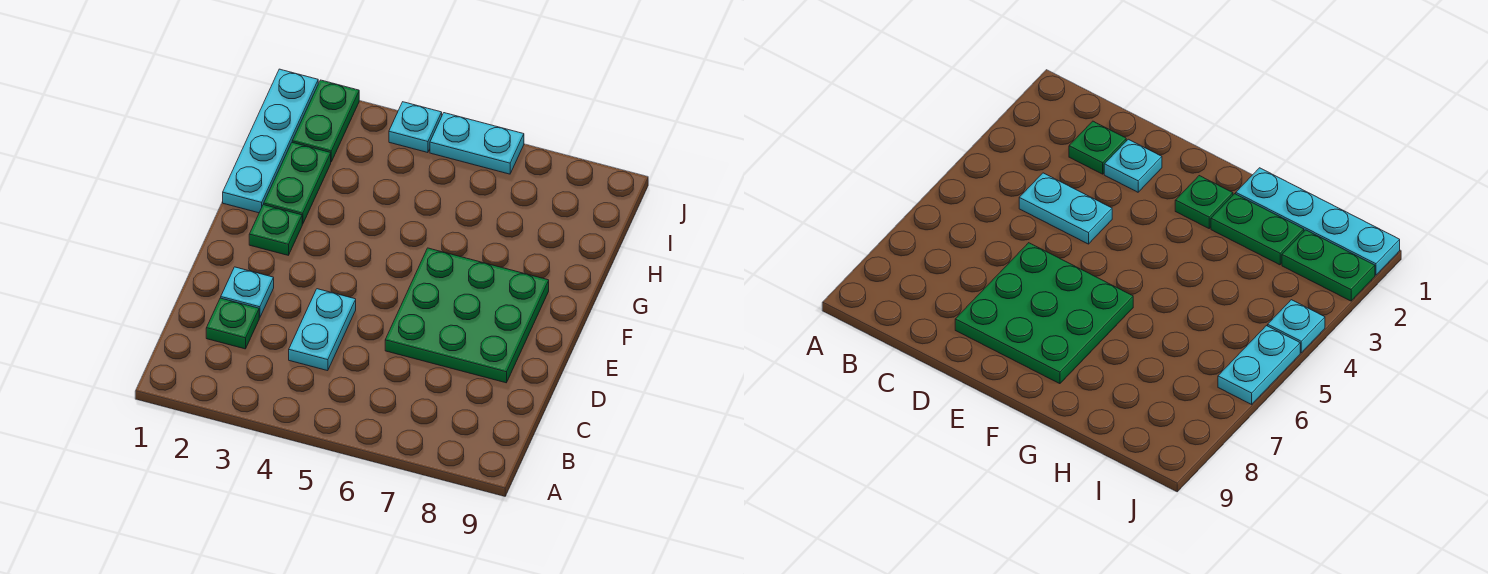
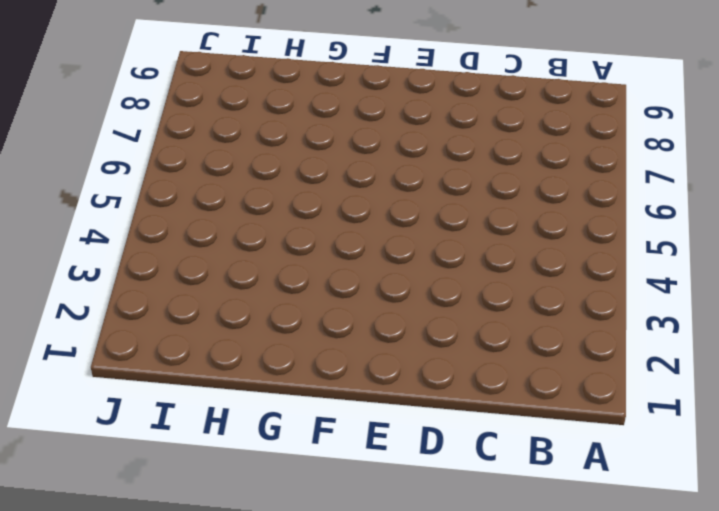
none -> green plate C2 level 1
none -> cyan plate C4:D4 level 1

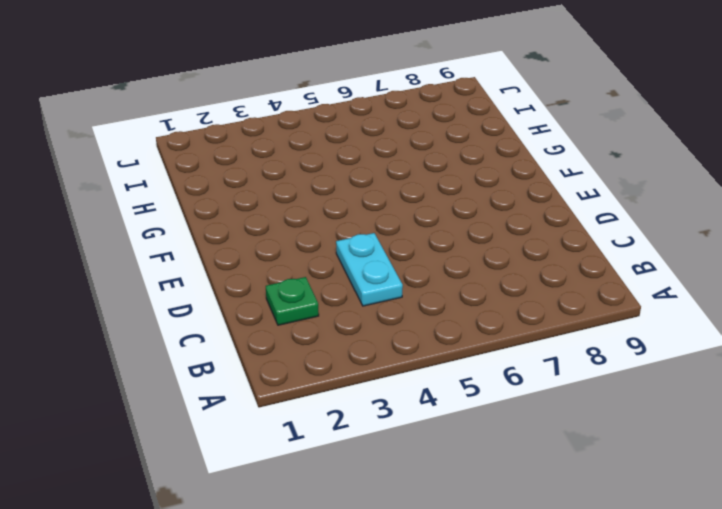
none -> cyan plate D2 level 1
none -> green plate D6:F8 level 1

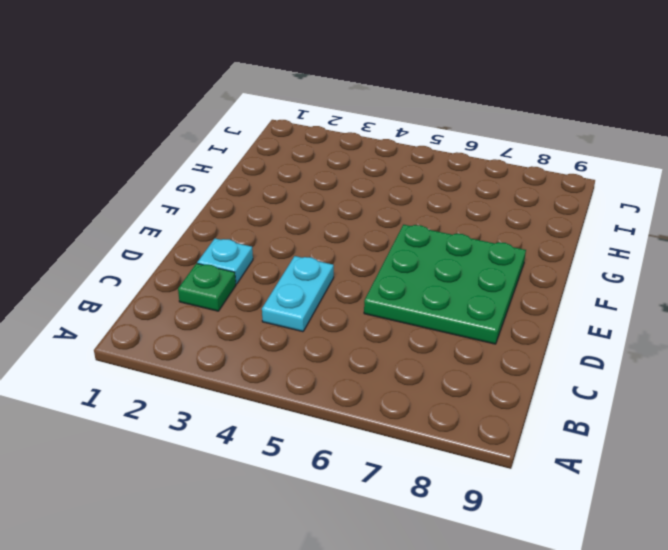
none -> green plate F2 level 1
none -> cyan plate G1:J1 level 1

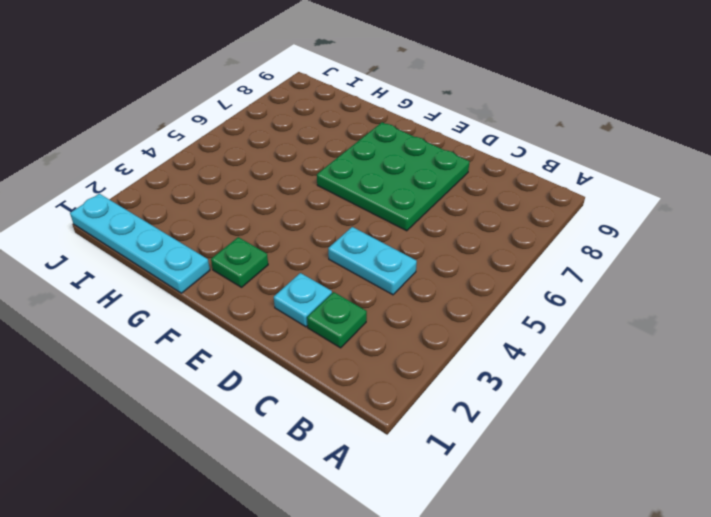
none -> green plate G2:H2 level 1
none -> green plate I2:J2 level 1

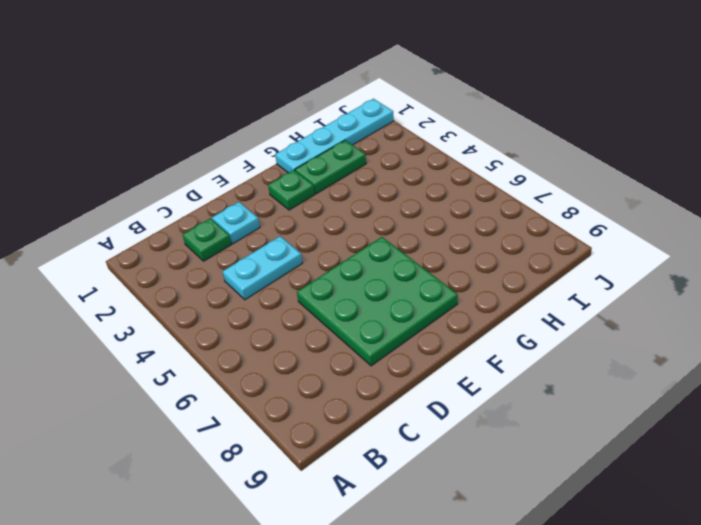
none -> green plate I2:J2 level 1
none -> cyan plate J4 level 1

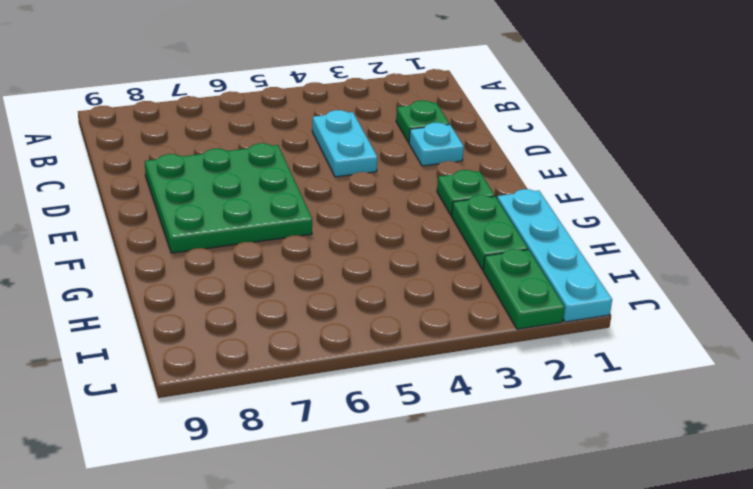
none -> cyan plate J4 level 1
none -> cyan plate J5:J6 level 1

